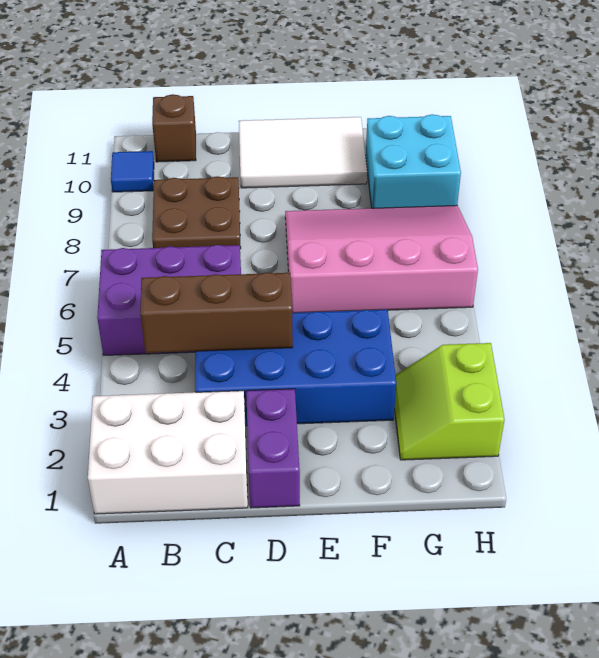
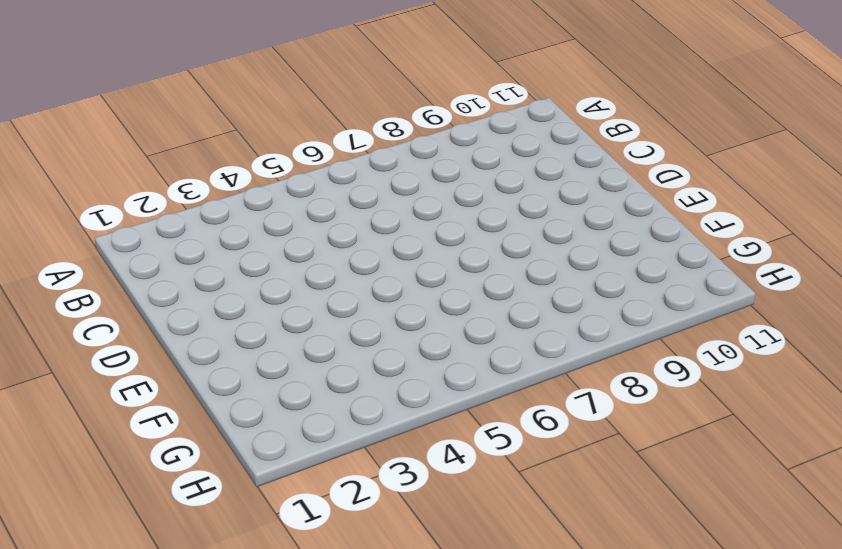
none -> white brick A1:C2 level 1
none -> purple brick A5:C6 level 1
none -> blue tile A10 level 1

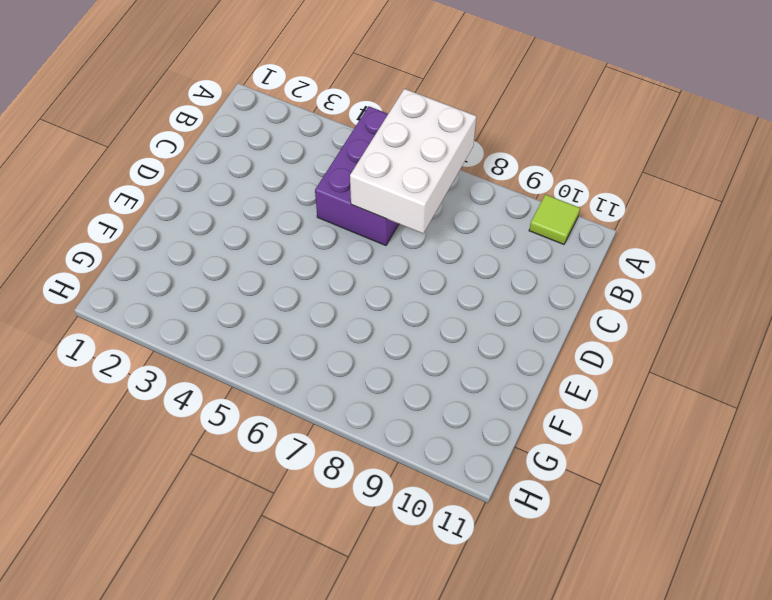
white brick A6:C7 level 2 -> white brick A1:C2 level 1
lime tile A10 level 1 -> blue tile A10 level 1
none -> brown plate B8:C9 level 1
none -> brown brick B11 level 1
none -> blue brick C3:F4 level 1

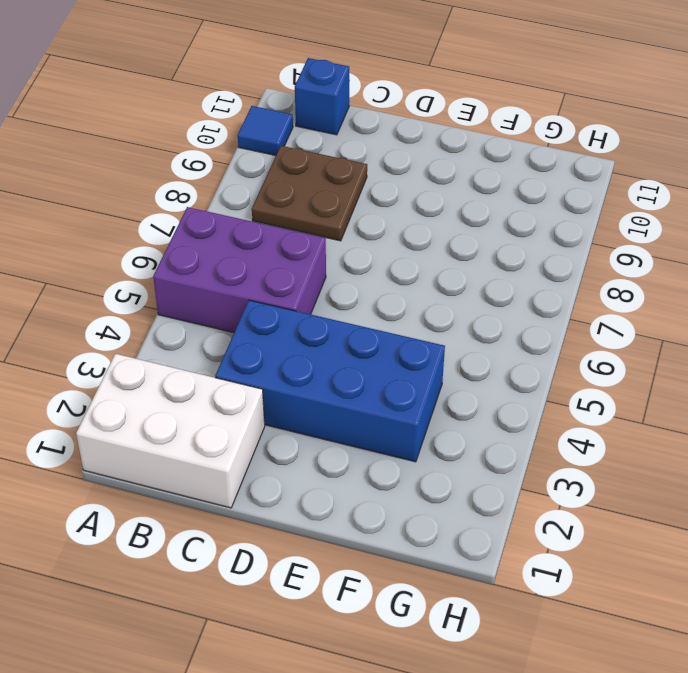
blue brick B11 level 1 -> brown brick B11 level 1
none -> purple brick D1:D2 level 1
none -> white tile D10:F11 level 1
none -> pink slope E6:H8 level 1 top 6

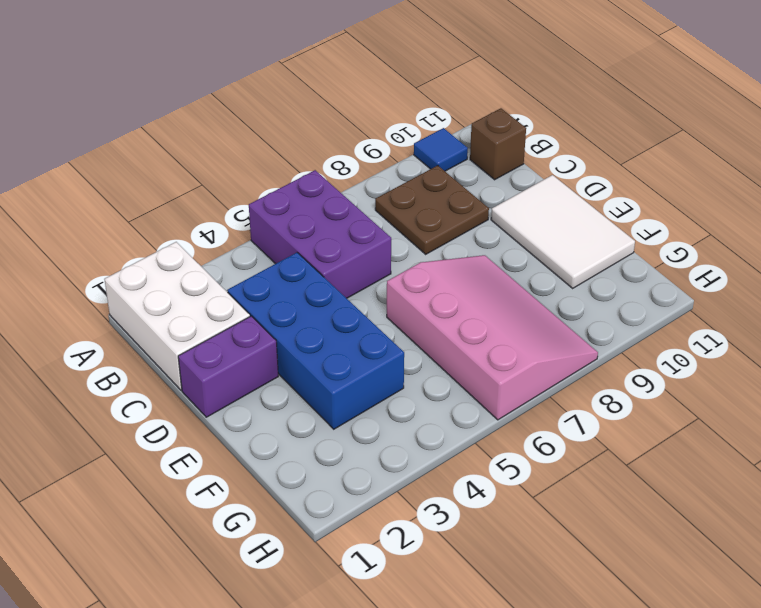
none -> lime slope G2:H3 level 1 top H
none -> cyan brick G9:H10 level 1
none -> brown brick B4:D4 level 2

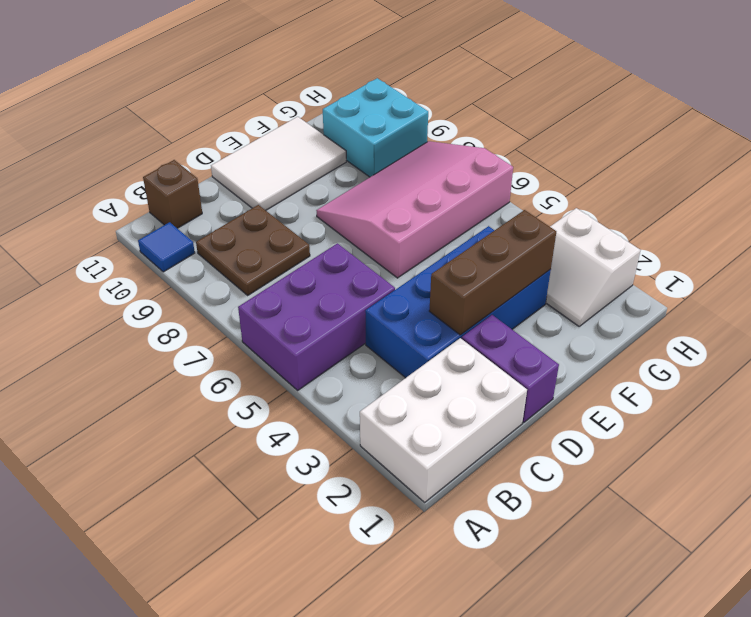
brown brick D3:F3 level 2 -> brown brick B4:D4 level 2
white slope G2:H3 level 1 top H -> lime slope G2:H3 level 1 top H

